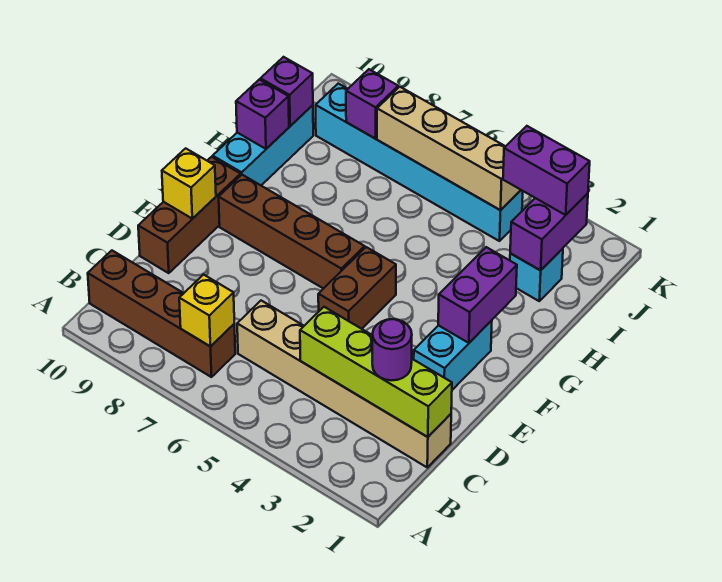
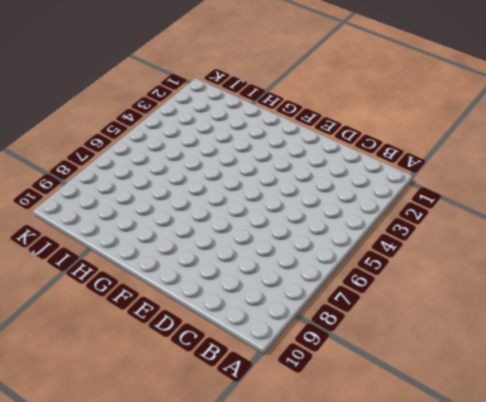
none -> brown brick B7:B10 level 1
none -> tan brick C1:C6 level 1
none -> brown brick D10:F10 level 1

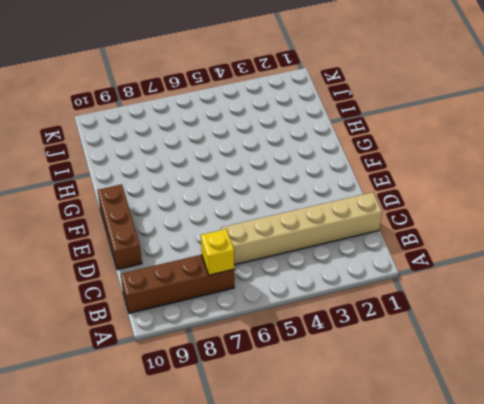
none -> cyan brick E2:F2 level 1
none -> brown brick E5:F5 level 1
none -> brown brick F6:F9 level 1

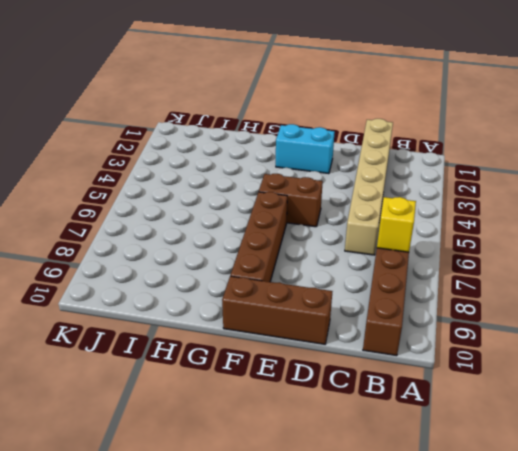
none -> cyan brick G10:I10 level 1
none -> cyan brick I2 level 1
none -> cyan brick J4:J9 level 1

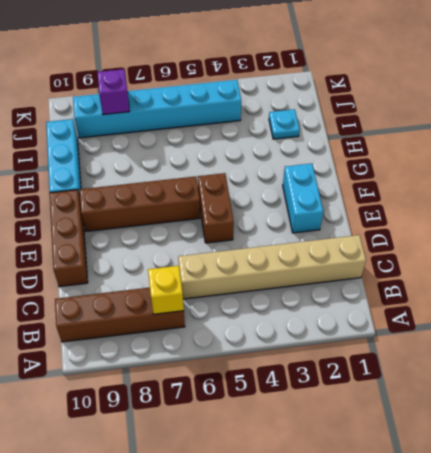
cyan plate I2 level 1 -> cyan brick I2 level 1
none -> lime brick C1:C4 level 2
none -> yellow brick E10 level 2
none -> purple brick F2:G2 level 2

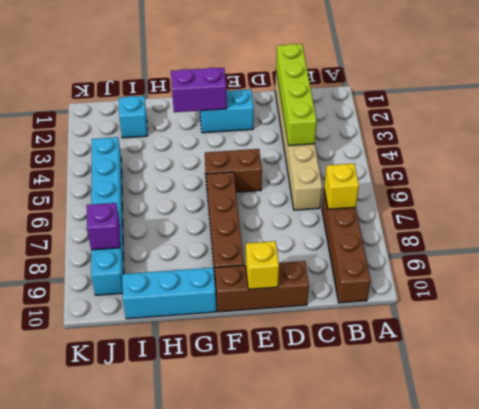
none -> purple brick H10 level 2
none -> purple brick I2:J2 level 2
none -> purple brick I10 level 2

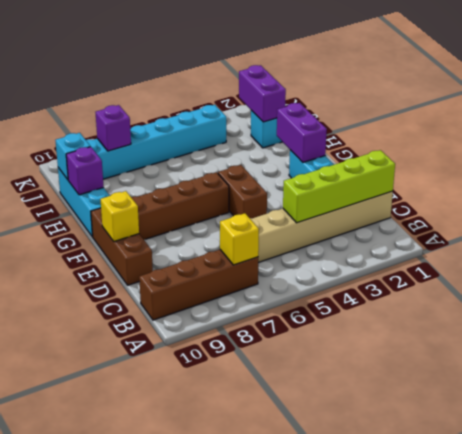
cyan brick I10 level 2 -> purple brick I10 level 2
none -> tan brick J4:J7 level 2
none -> purple round brick C2 level 3
none -> purple brick J2:J3 level 3

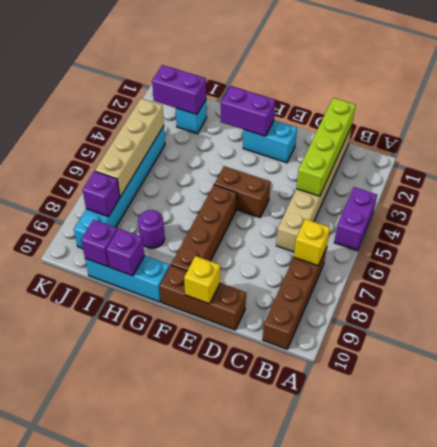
purple brick A4:A5 level 1 -> purple brick J2:J3 level 3
purple round brick H8 level 1 -> purple round brick C2 level 3

